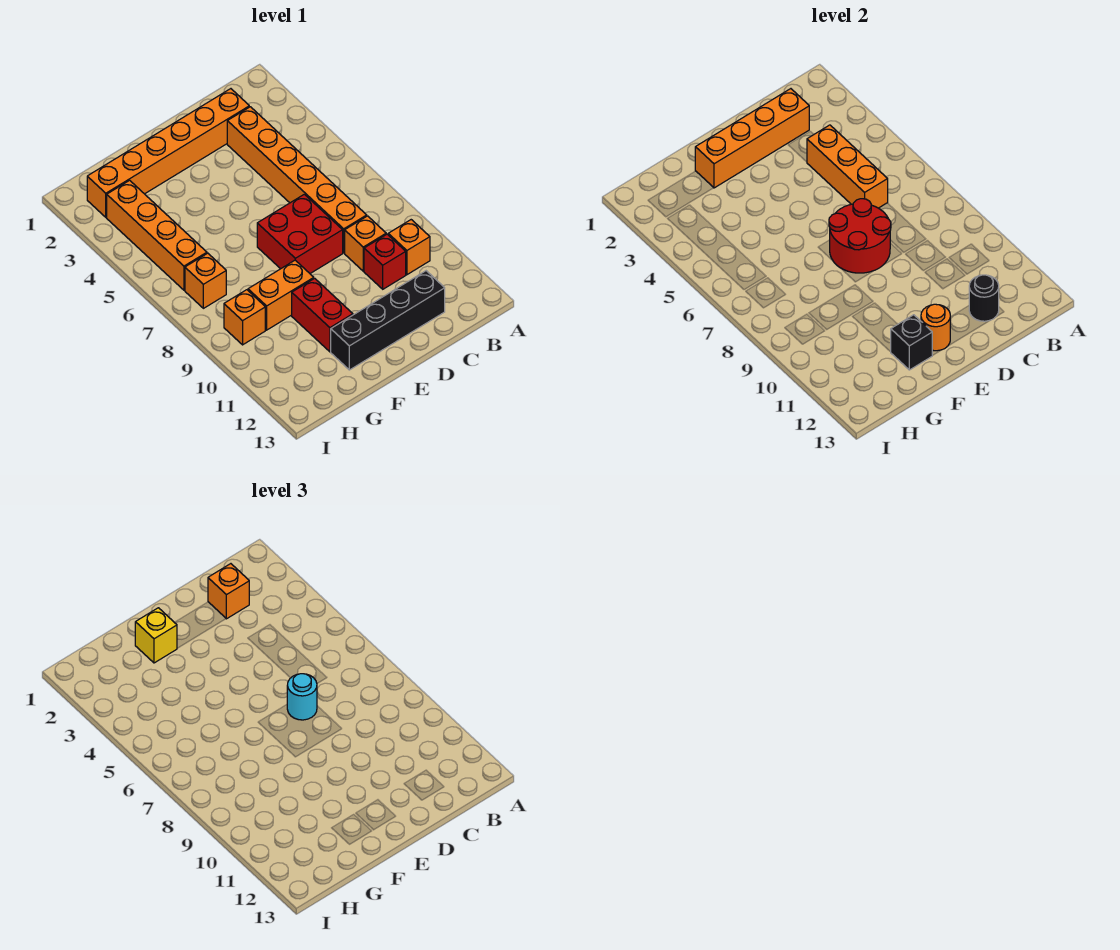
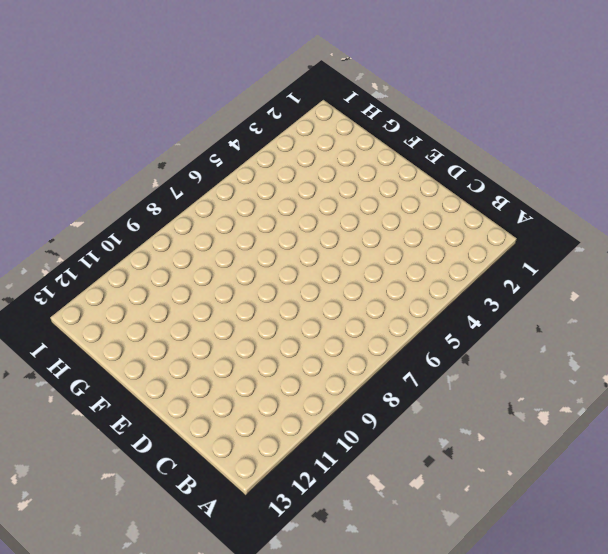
none -> orange brick B10 level 1
none -> orange brick C2:H2 level 1
none -> orange brick C3:C8 level 1

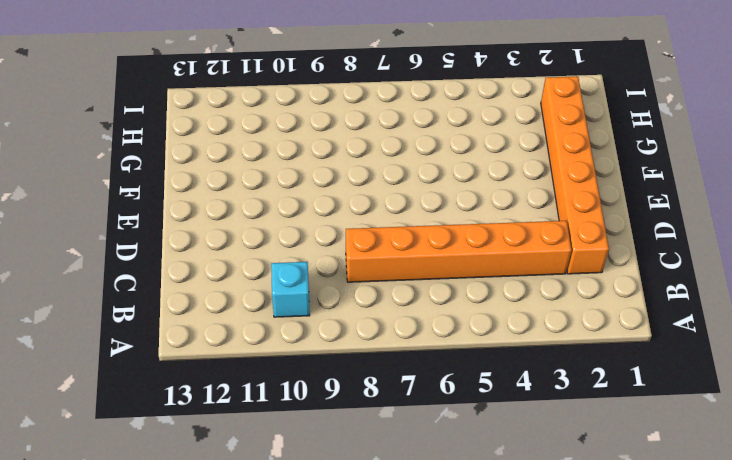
cyan brick B10 level 1 -> orange brick B10 level 1
none -> orange brick C9 level 1
none -> red brick C10 level 1
none -> black brick C12:F12 level 1

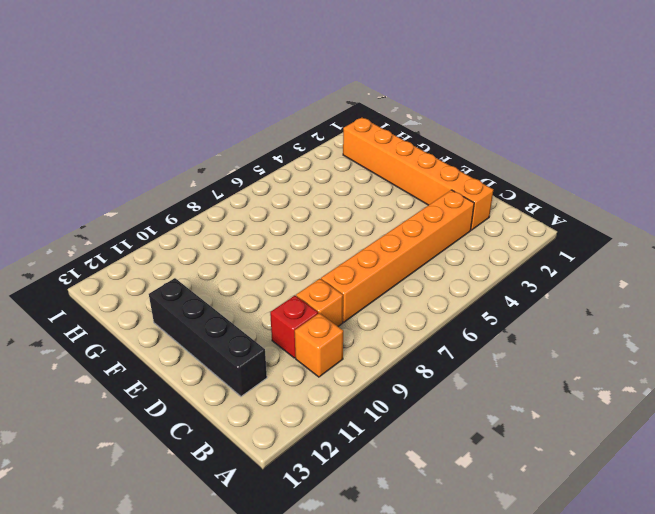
none -> red brick D7:E8 level 1
none -> orange brick F9:G9 level 1
none -> red brick F10:F11 level 1

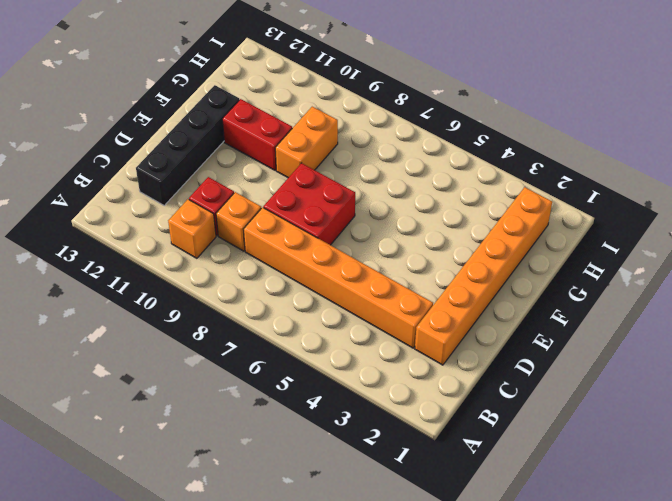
none -> orange brick H3:H6 level 1
none -> orange brick H7 level 1
none -> orange brick H9 level 1

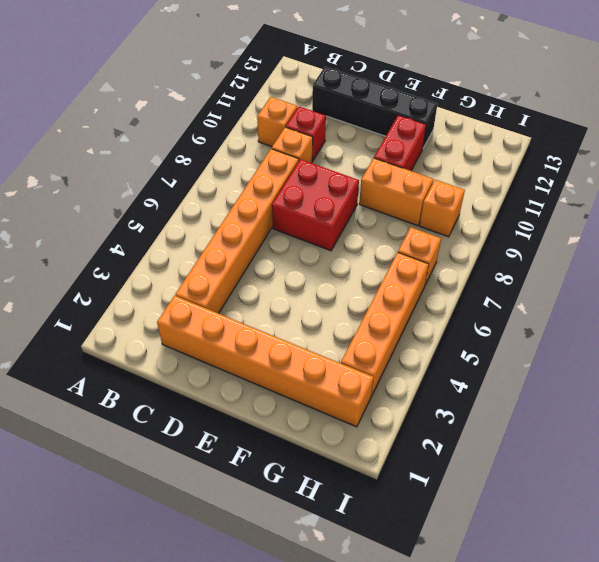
none -> orange brick C2:F2 level 2
none -> orange brick C4:C6 level 2
none -> black round brick C12 level 2

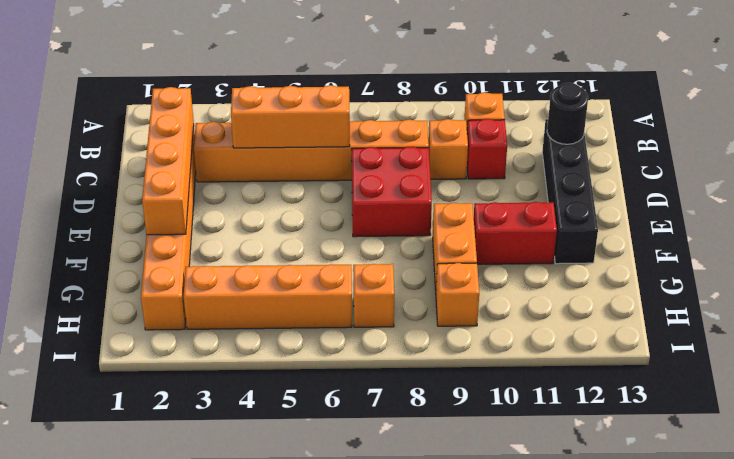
none -> red round brick D7:E8 level 2
none -> orange round brick E12 level 2
none -> black brick F12 level 2

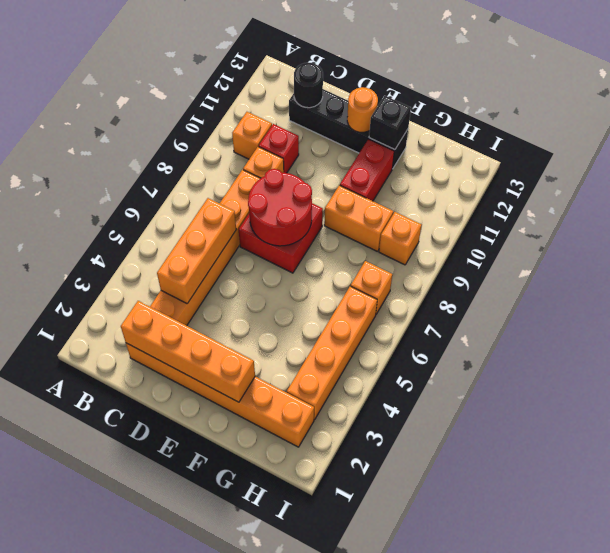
none -> orange brick C2 level 3
none -> cyan round brick D7 level 3
none -> yellow brick F2 level 3

